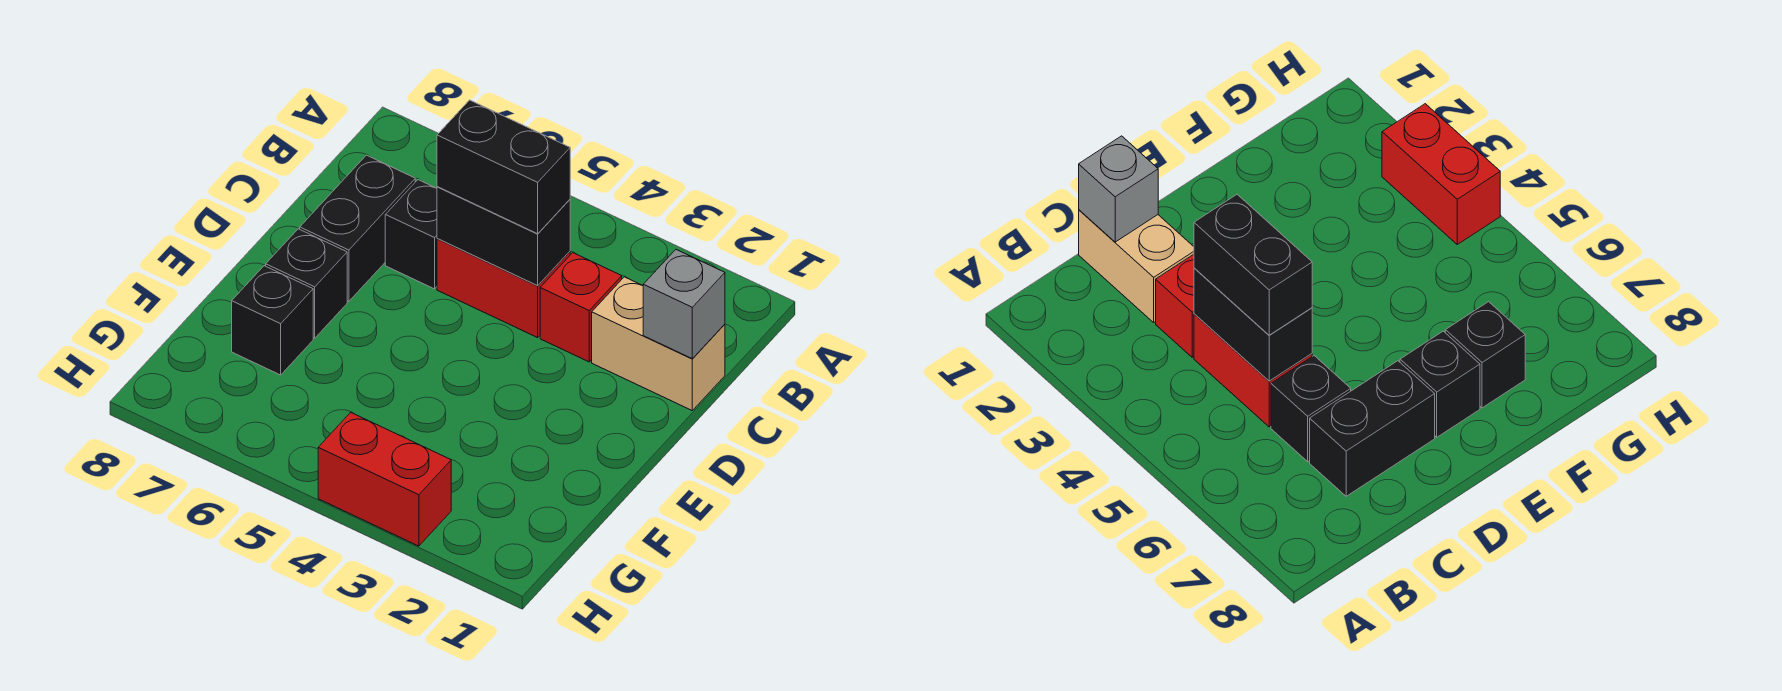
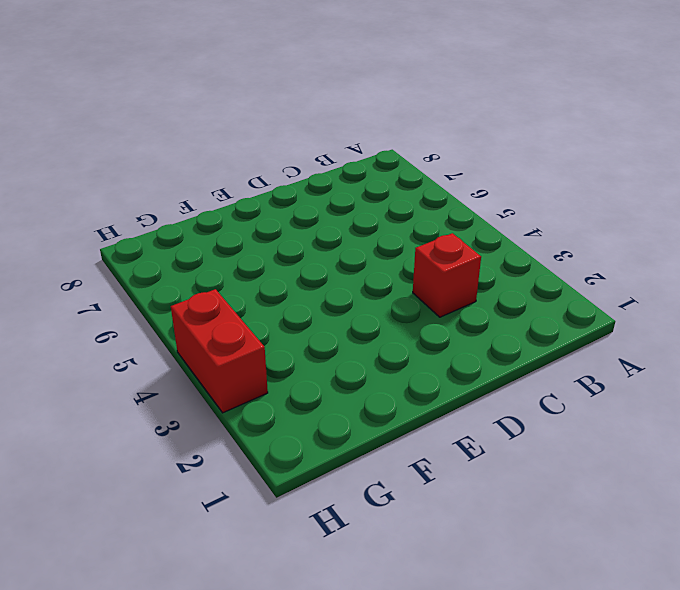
none -> tan brick C1:C2 level 1
none -> red brick C4:C5 level 1

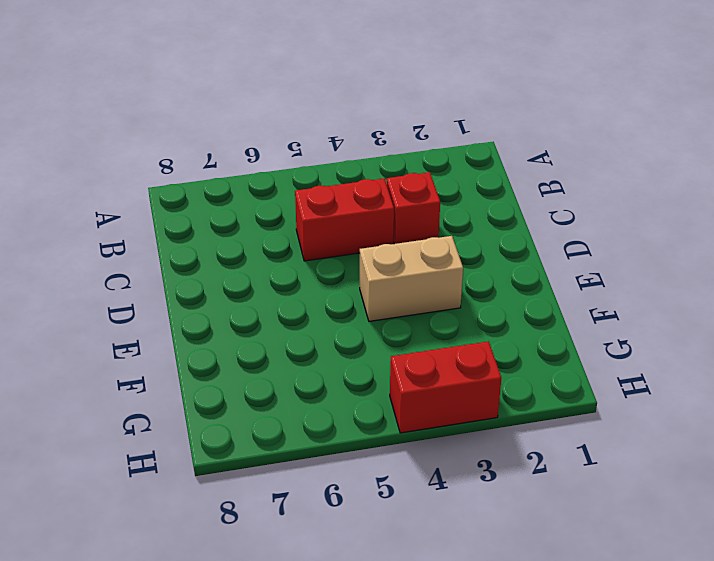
tan brick E3:E4 level 1 -> tan brick C1:C2 level 1
none -> black brick C6 level 1
none -> black brick C7:D7 level 1

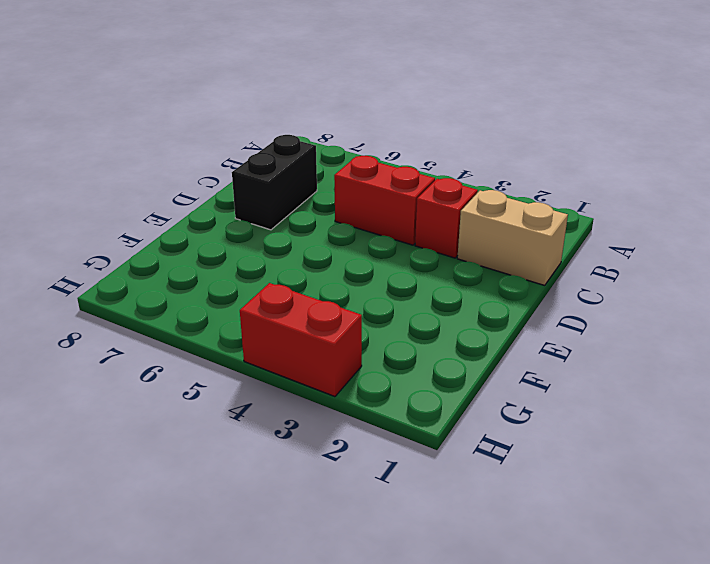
none -> black brick C6 level 1
none -> black brick E7 level 1

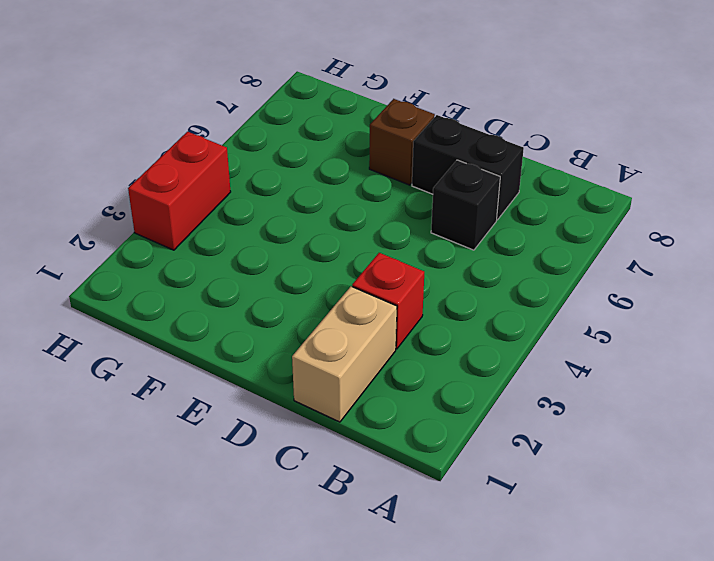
brown brick E7 level 1 -> black brick E7 level 1
none -> red brick C4:C5 level 1
none -> black brick F7 level 1

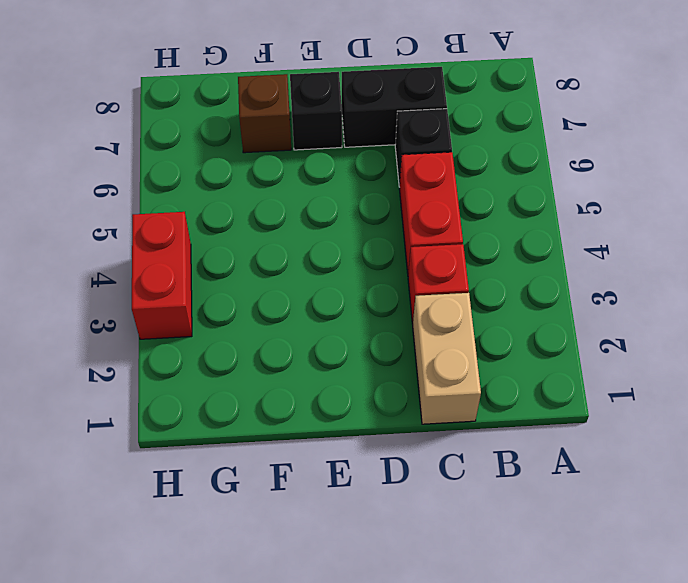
brown brick F7 level 1 -> black brick F7 level 1
none -> grey brick C1 level 2
none -> black brick C4:C5 level 2

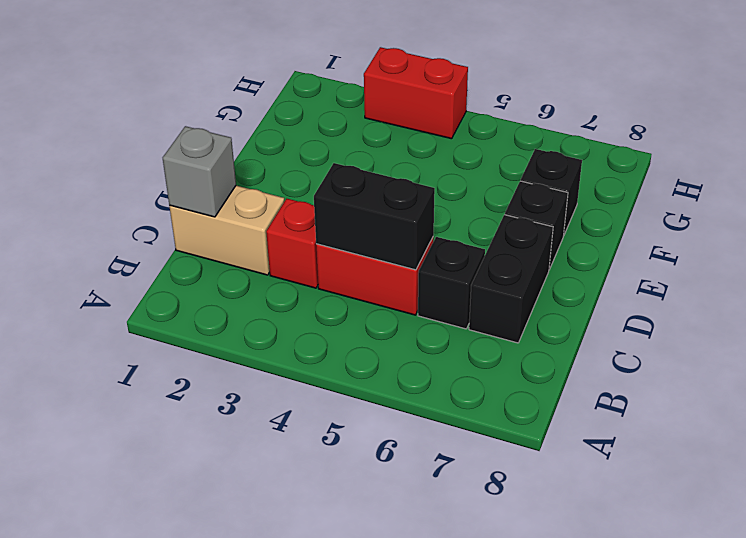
none -> black brick C4:C5 level 3

